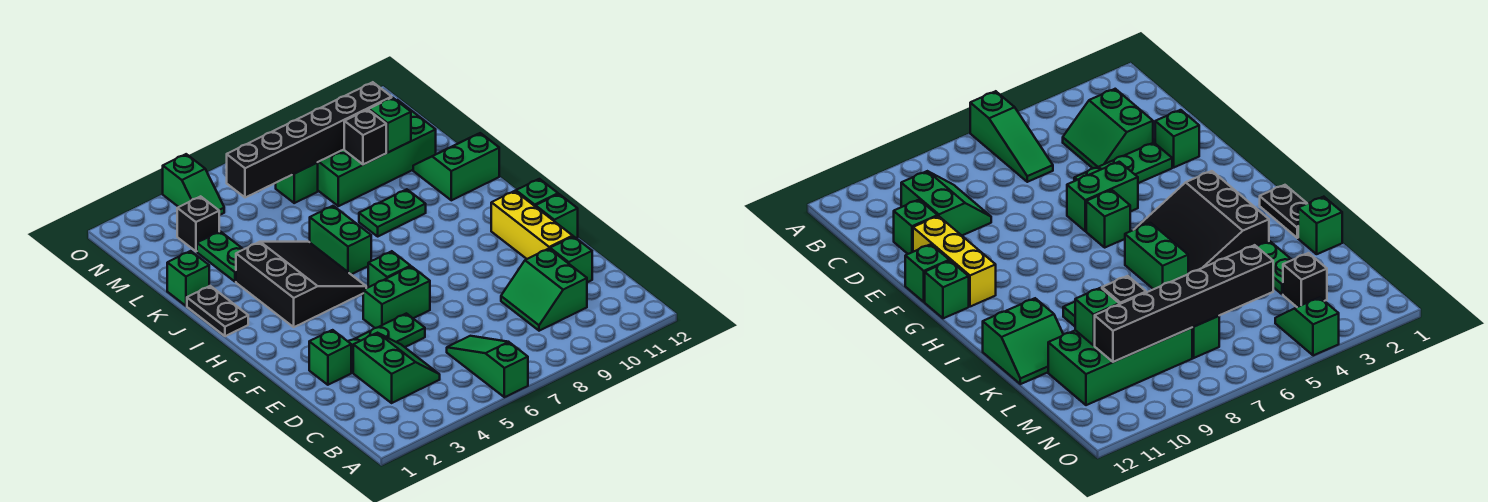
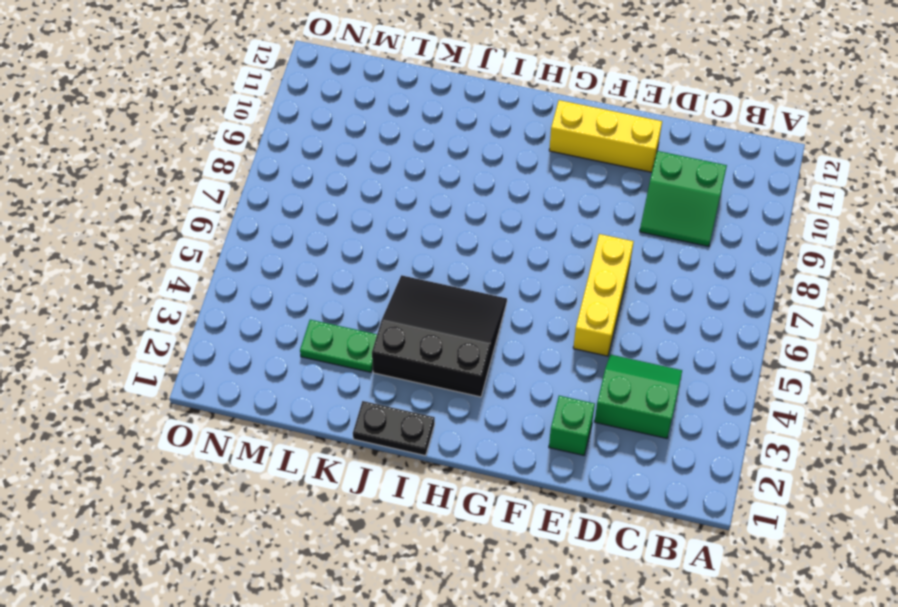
yellow brick E5:E7 level 1 -> green plate E3:E5 level 1
none -> green slope A6:C6 level 1 top A
none -> green brick D11 level 1
none -> green brick F5:F6 level 1

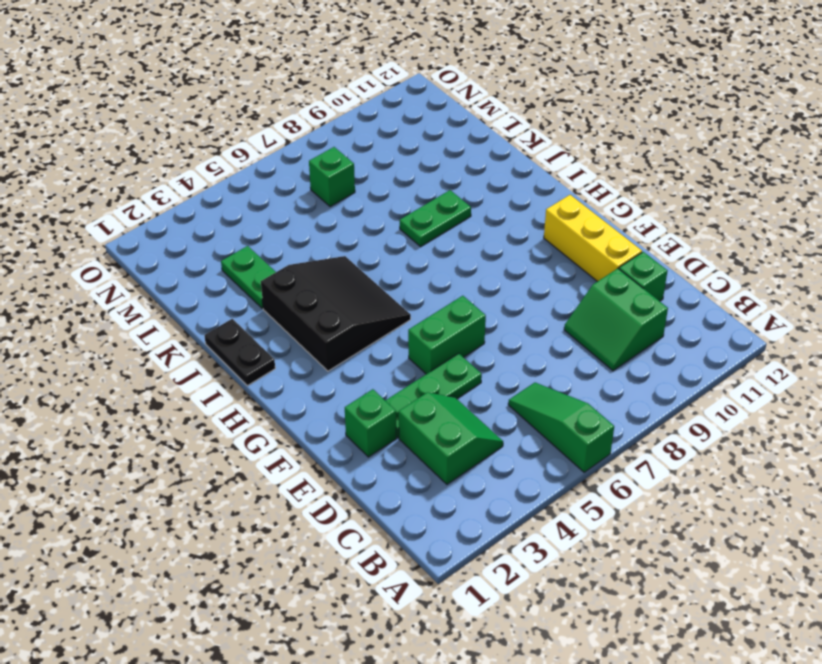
none -> green brick F12 level 1
none -> green brick G6 level 1
none -> green brick G12 level 1

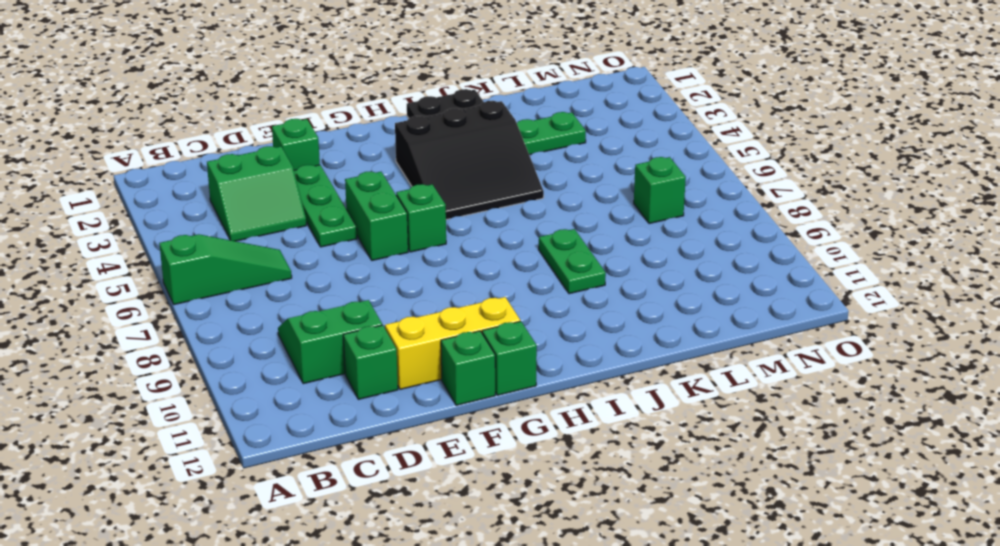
none -> green brick I6:J6 level 1
none -> green slope J11:K12 level 1 top J
none -> green brick K1 level 1

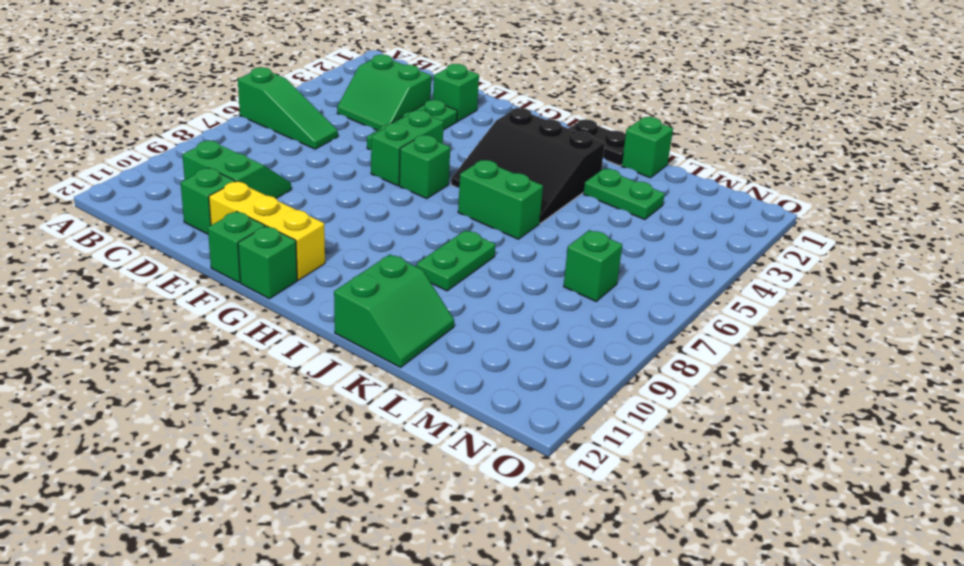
none -> green brick L8:M11 level 1
none -> black brick M3 level 1
none -> green slope N4:O4 level 1 top O

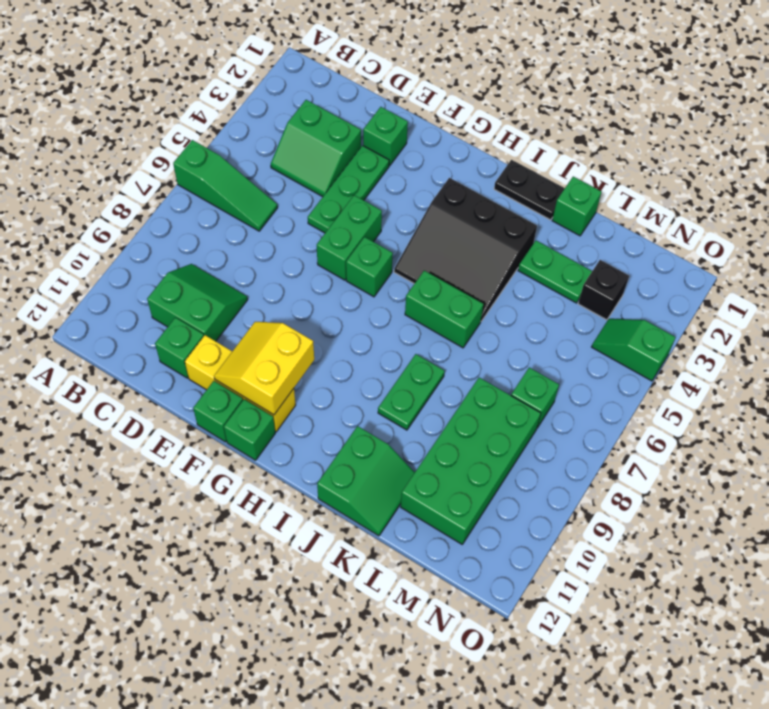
yellow slope F10:G11 level 2 top G -> none
none -> black brick L9 level 2
none -> green brick L10 level 2
none -> black brick M5:M10 level 2

